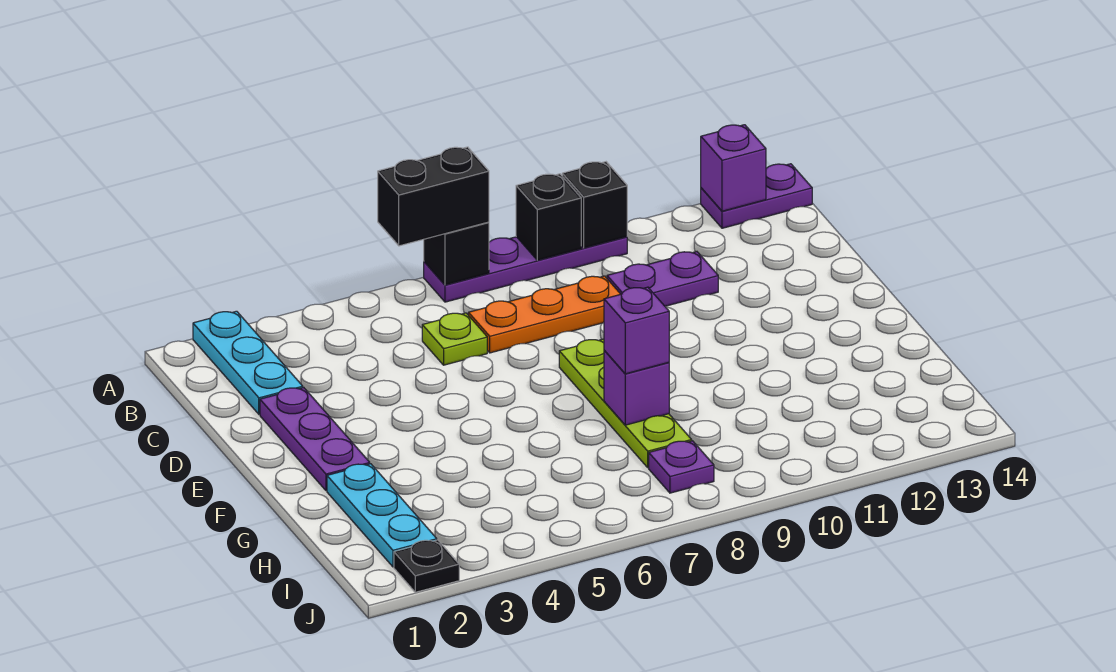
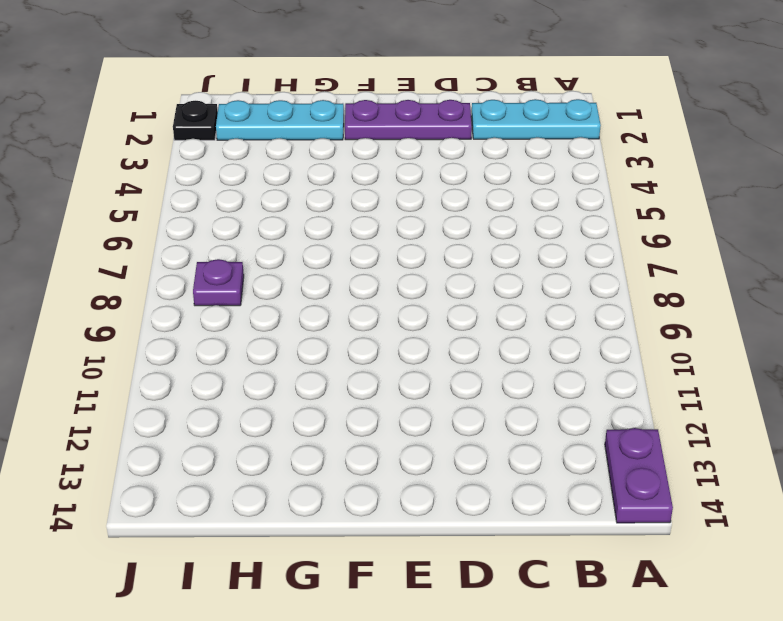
none -> purple plate A7:A10 level 1
none -> lime plate C6 level 1
none -> orange plate C7:C9 level 1

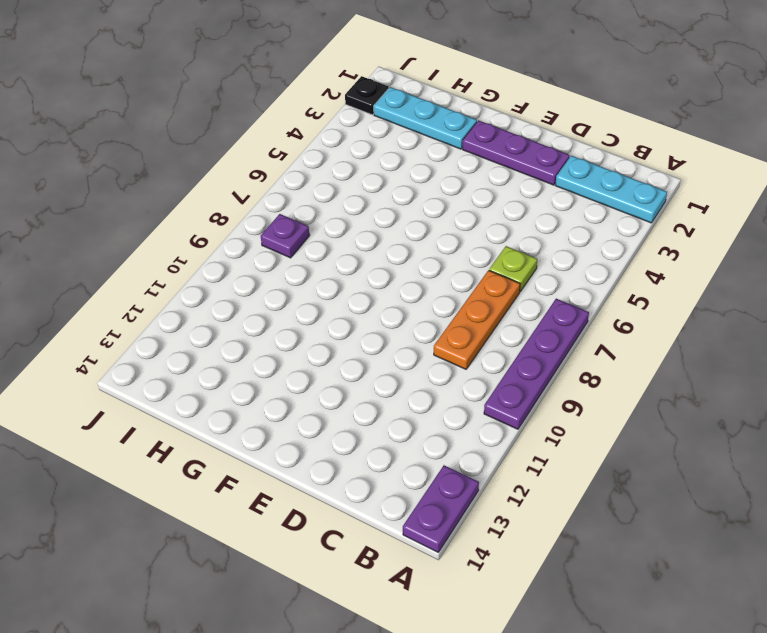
none -> purple plate C10:C11 level 1
none -> lime plate E8:H8 level 1
none -> black brick A7 level 2

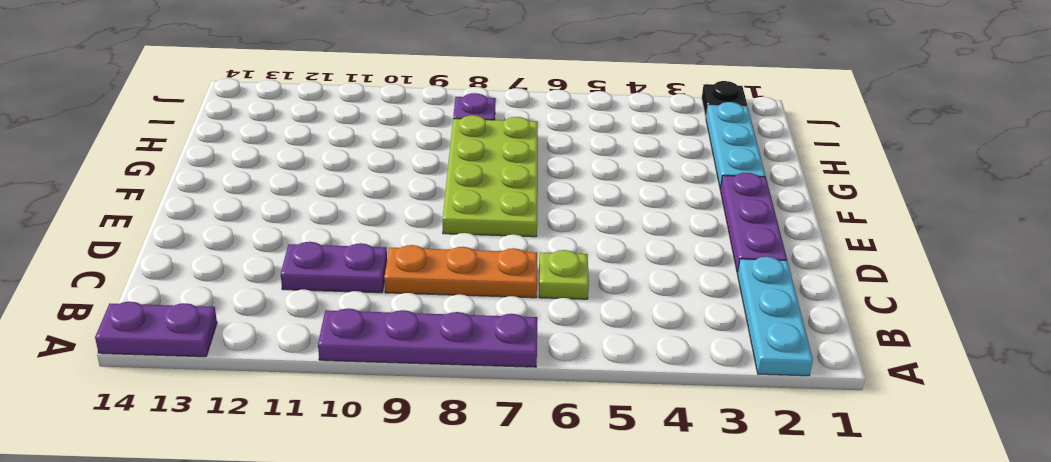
lime plate E7:H8 level 1 -> lime plate E8:H8 level 1
none -> black brick A7 level 2
none -> black brick A9 level 2
none -> black brick A10 level 2

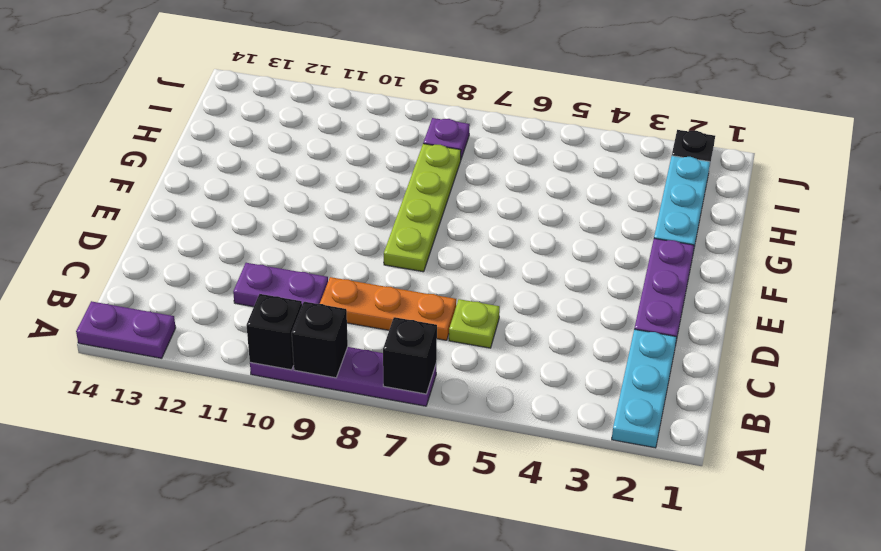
none -> purple brick A13 level 2
none -> purple brick G8 level 2
none -> black brick A6:A7 level 3

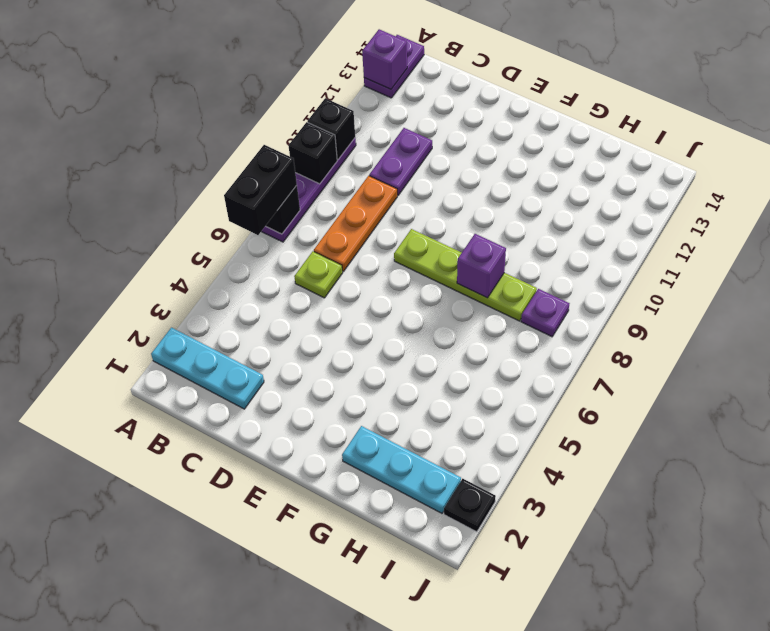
none -> purple plate D2:F2 level 1
none -> purple brick G8 level 3

